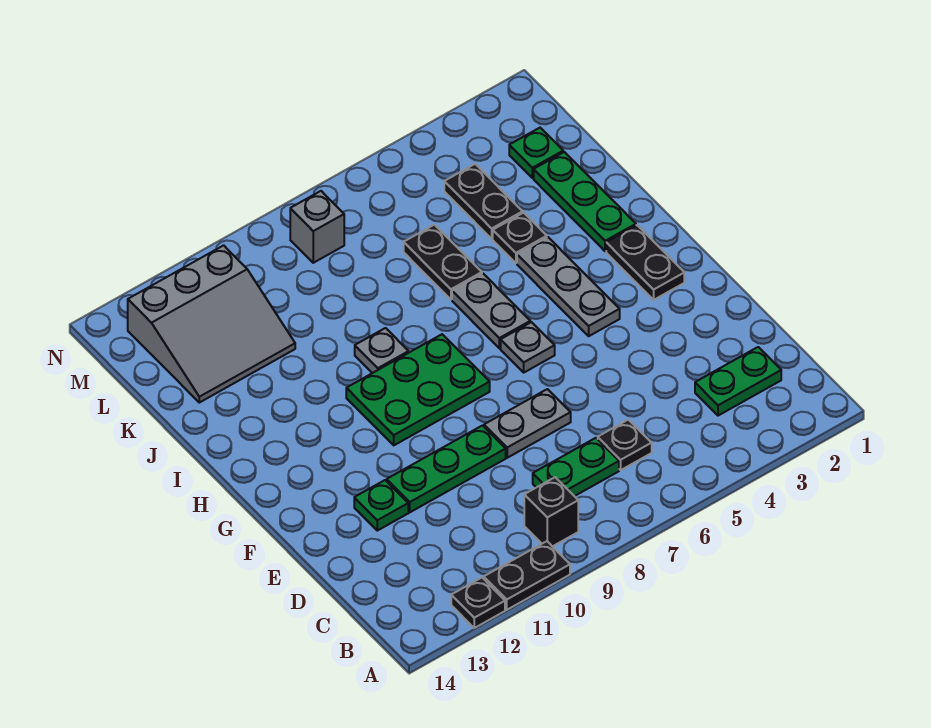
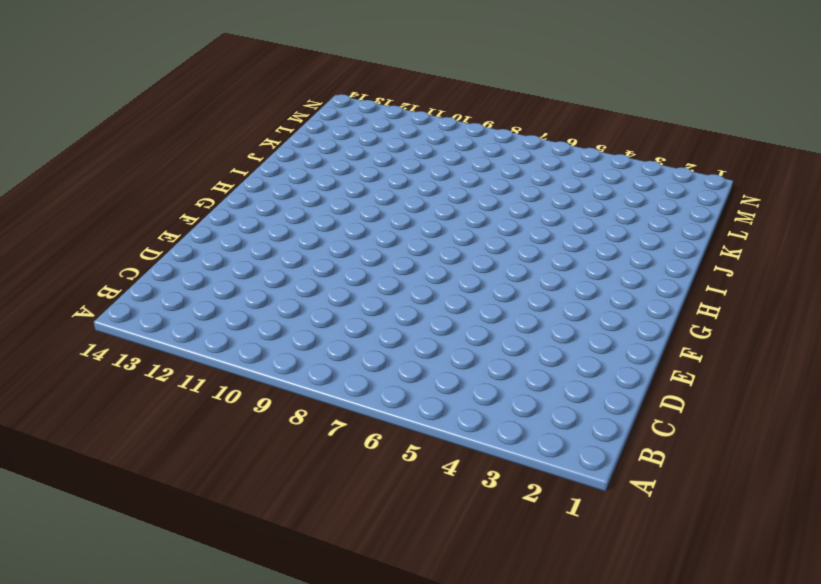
none -> black plate A10:A11 level 1
none -> black plate A12 level 1
none -> black brick B9 level 1

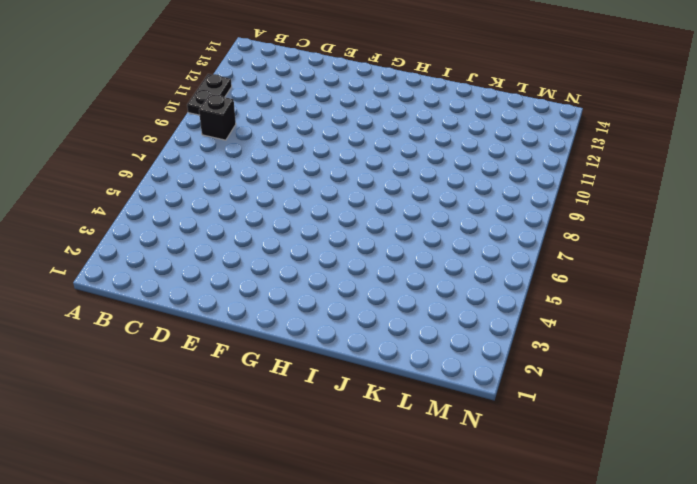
none -> black plate A12 level 1
none -> green plate C2:C3 level 1
none -> black plate C6 level 1

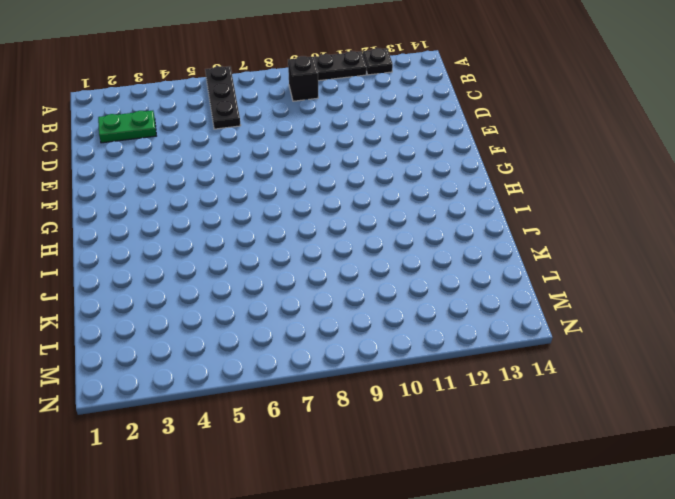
black plate A6:C6 level 1 -> black plate C6 level 1
none -> green plate C7:C8 level 1
none -> grey plate E7:E8 level 1
none -> green plate E9:E11 level 1

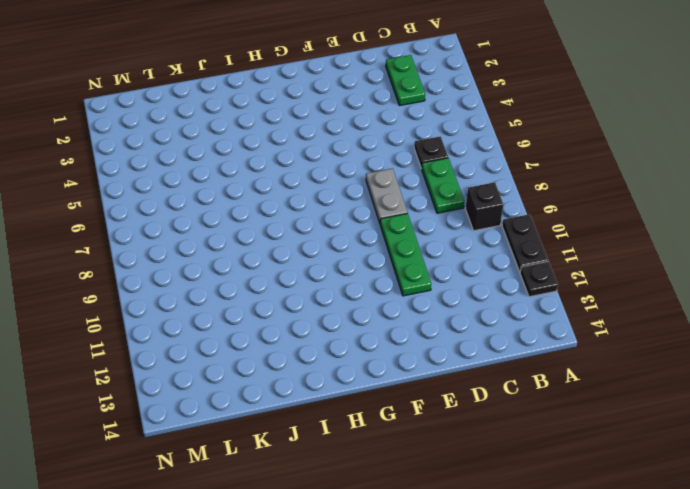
none -> green plate E12 level 1
none -> black plate G2:H2 level 1
none -> grey plate G4:I4 level 1

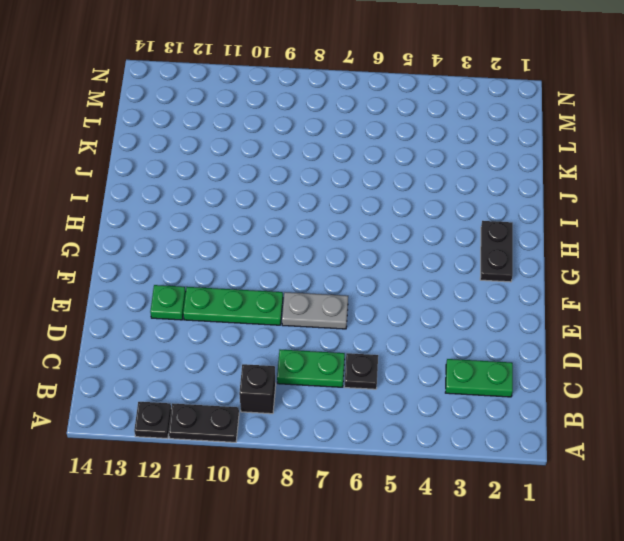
none -> grey plate G4:I4 level 1
none -> grey plate G6 level 1
none -> green plate G8:H10 level 1

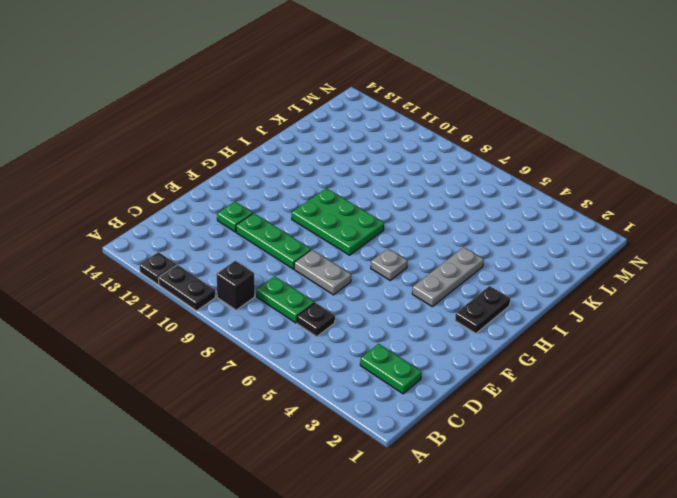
none -> grey plate H6:I6 level 1
none -> green plate I2:K2 level 1
none -> grey plate I9 level 1

